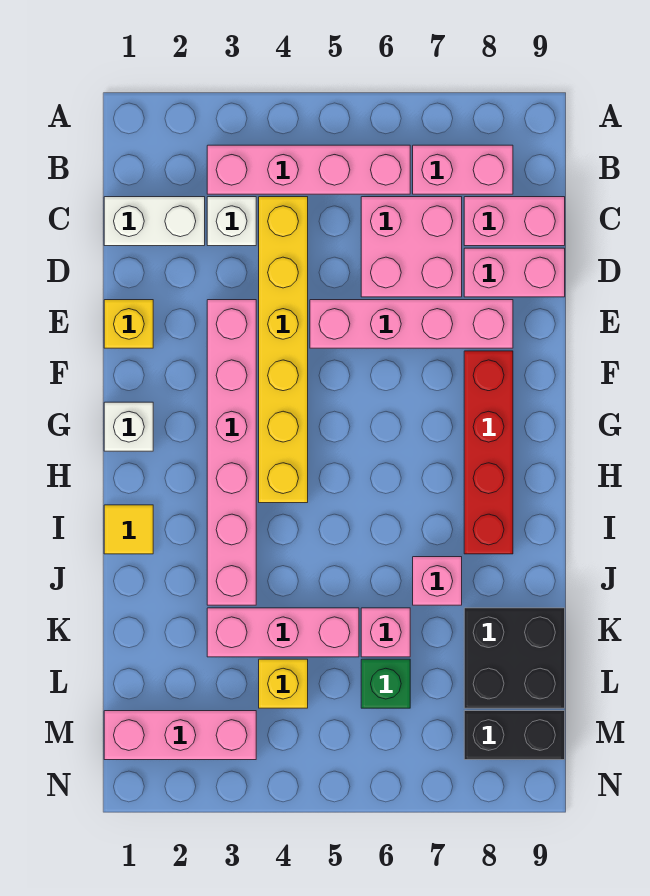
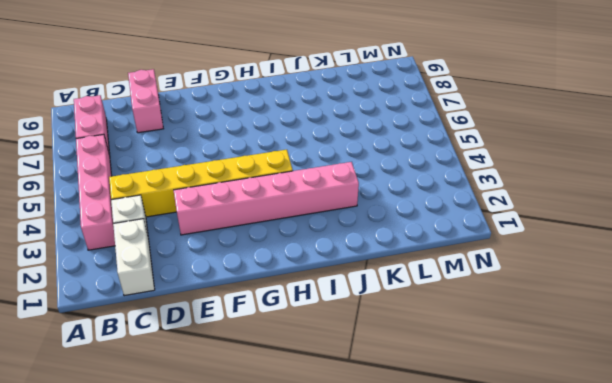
none -> pink brick C6:D7 level 1
none -> pink brick C8:C9 level 1
none -> yellow brick E1 level 1

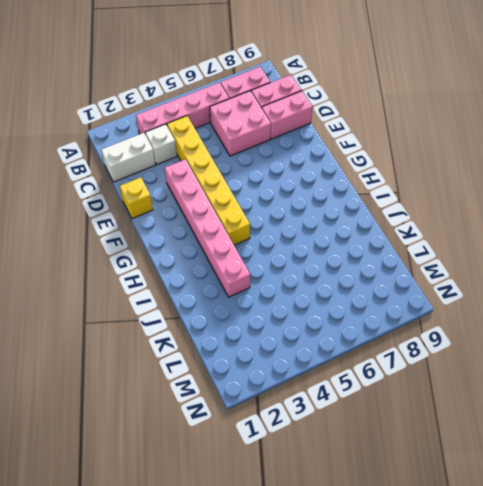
none -> pink brick E5:E8 level 1
none -> red brick F8:I8 level 1
none -> white brick G1 level 1

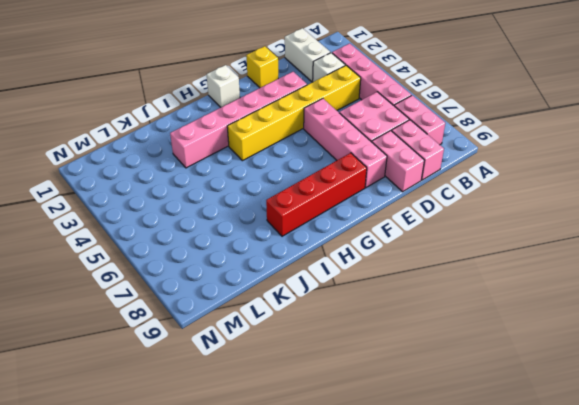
none -> yellow tile I1 level 1
none -> pink brick J7 level 1
none -> pink brick K3:K5 level 1

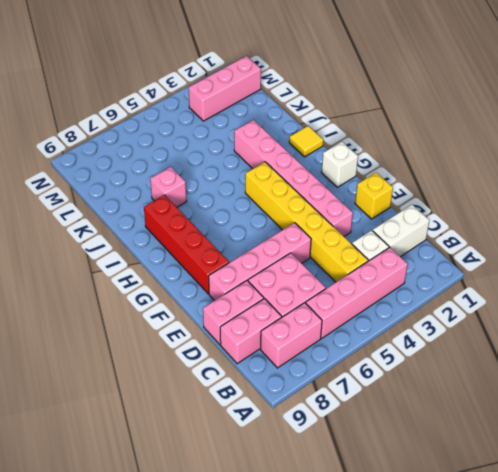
none -> pink brick K3:K5 level 1
none -> pink brick K6 level 1
none -> black brick K8:L9 level 1

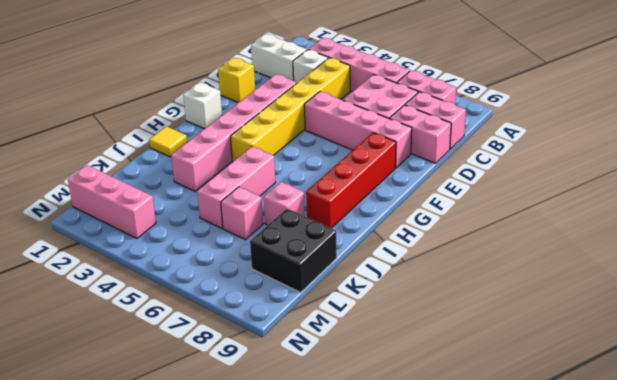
pink brick I5:K5 level 1 -> pink brick K3:K5 level 1
none -> yellow brick L4 level 1
none -> green brick L6 level 1
none -> black brick M8:M9 level 1

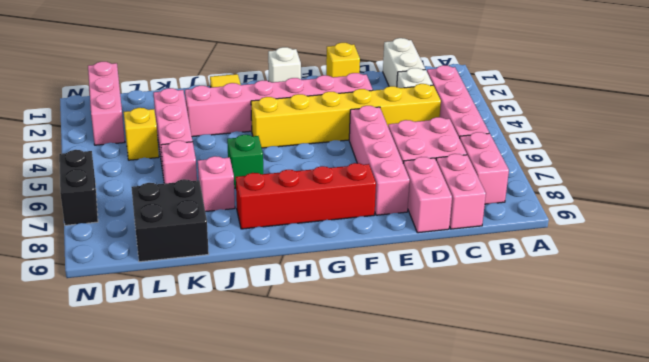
green brick I6 level 1 -> green brick L6 level 1
black brick N6:N7 level 1 -> black brick M8:M9 level 1

